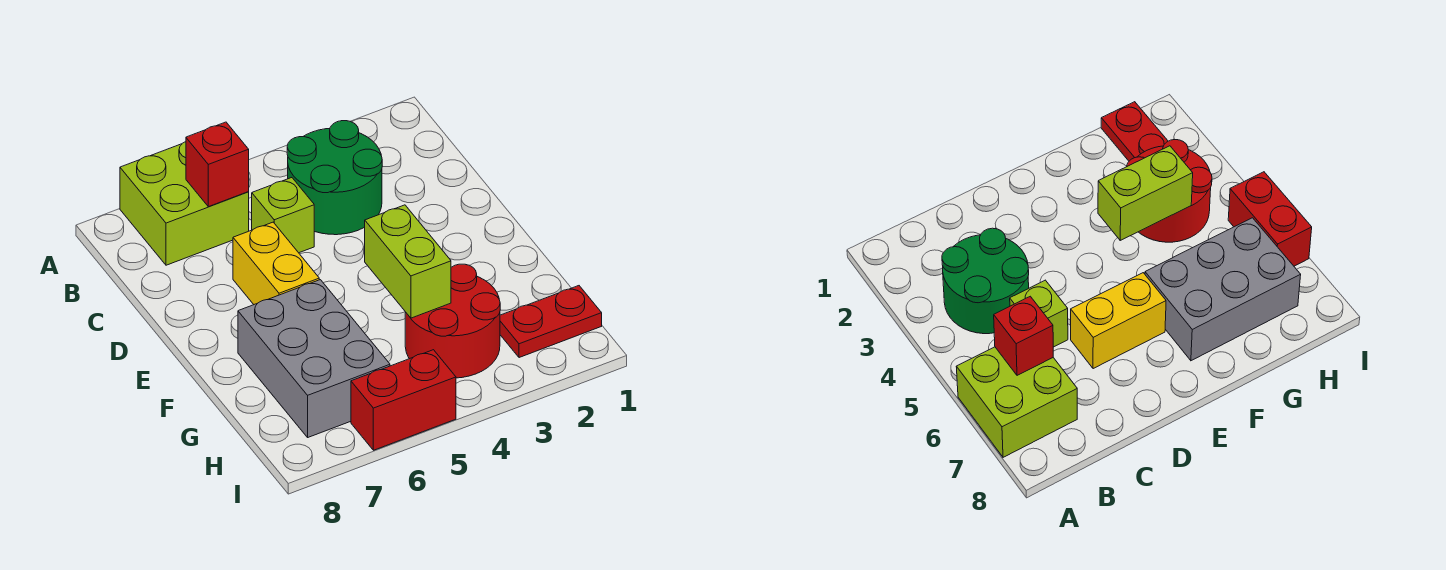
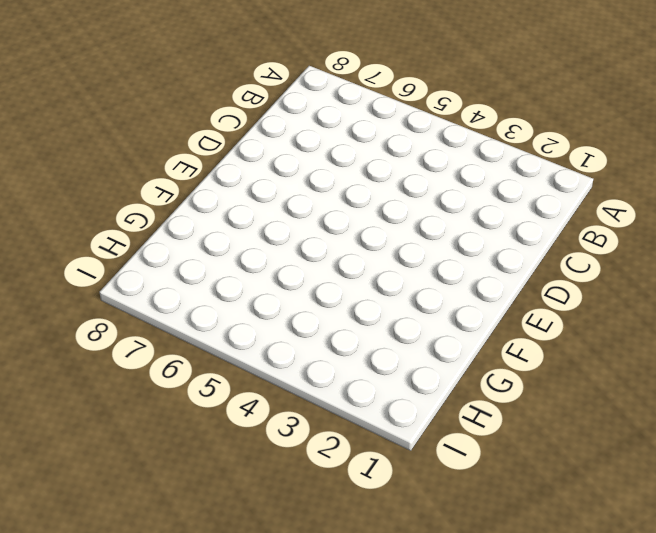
none -> lime brick A6:B7 level 1
none -> green round brick B3:C4 level 1

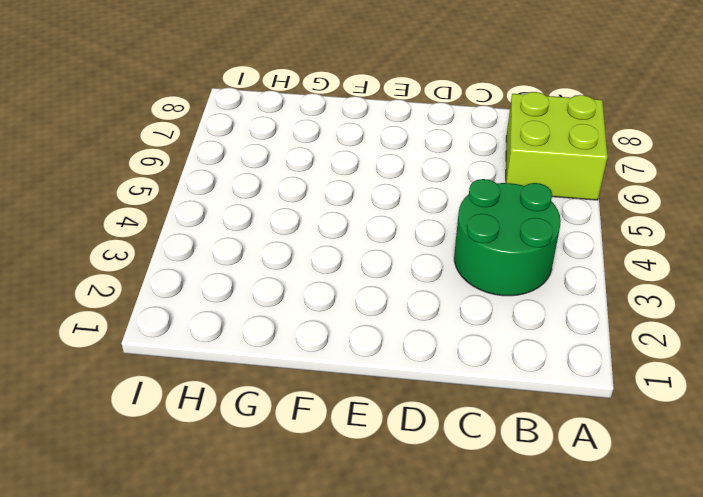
none -> lime brick C5 level 1
none -> yellow brick D6:E6 level 1

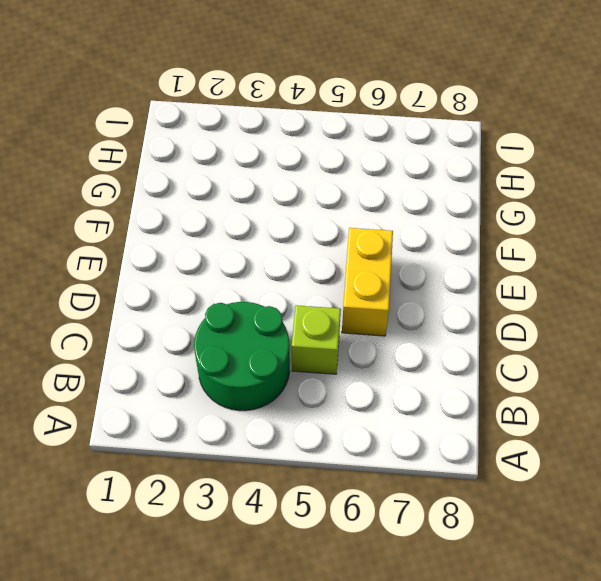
none -> lime brick A6:B7 level 1
none -> grey brick F6:H7 level 1

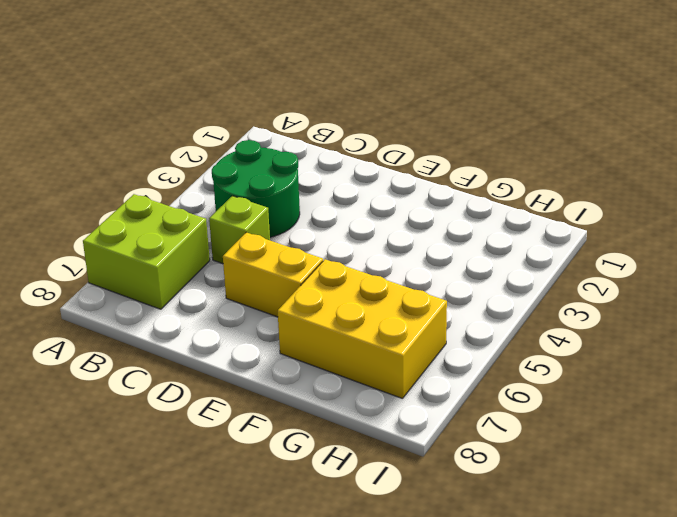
yellow brick F6:H7 level 1 -> grey brick F6:H7 level 1
none -> red round brick G3:H4 level 1
none -> red plate H1:H2 level 1

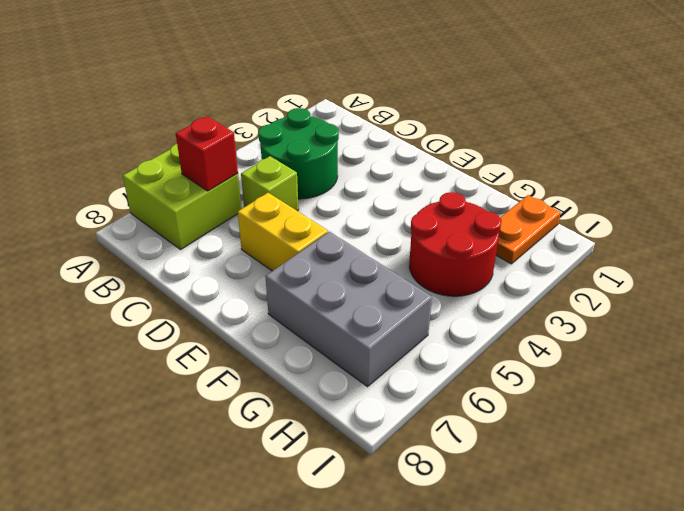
orange plate H1:H2 level 1 -> red plate H1:H2 level 1
none -> red brick I5:I6 level 1
none -> lime brick F4:G4 level 2

